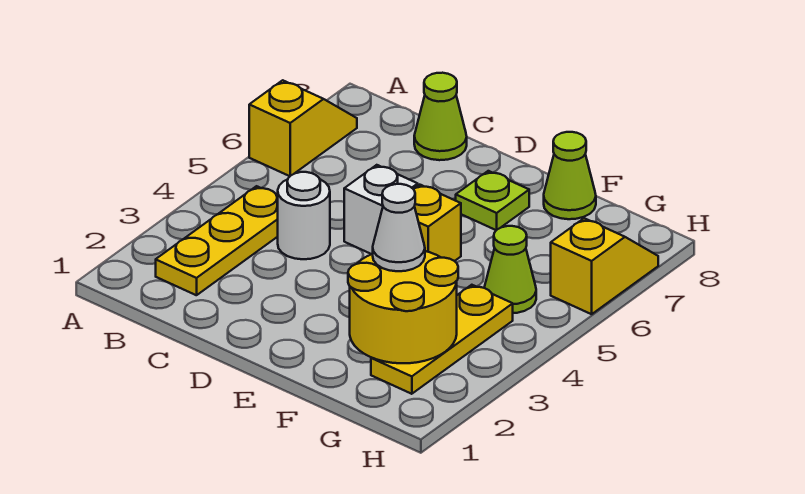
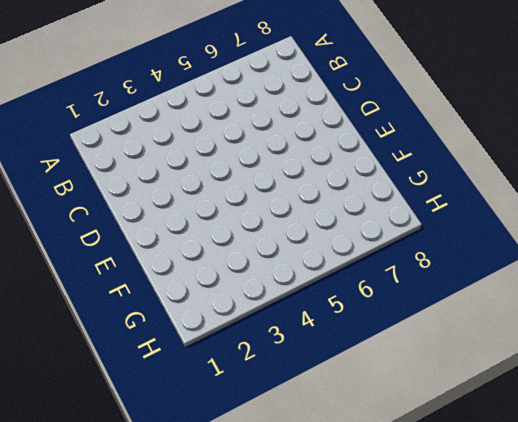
none -> yellow slope A6:A7 level 1 top 6
none -> yellow plate B2:B4 level 1
none -> white round brick C4 level 1

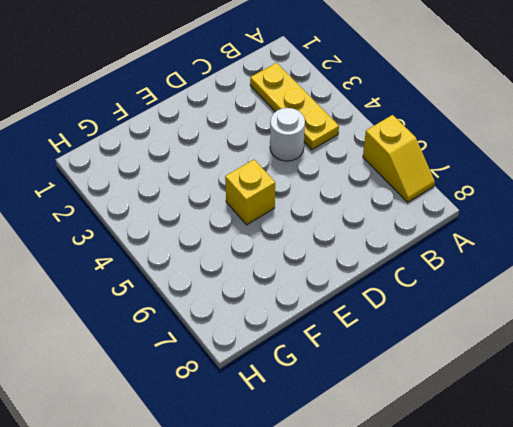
none -> lime cone C8 level 1
none -> white brick D5 level 1
none -> lime plate E7 level 1

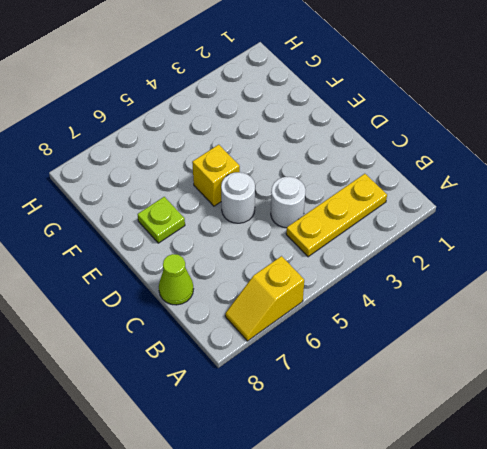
white round brick D5 level 1 -> white brick D5 level 1
none -> lime cone F8 level 1
none -> yellow plate G2:G4 level 1
none -> lime cone G5 level 1

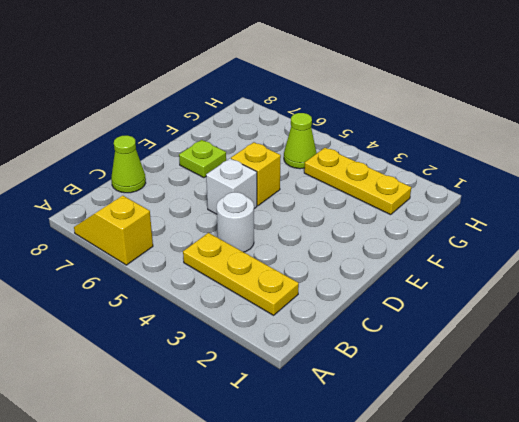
none -> lime cone F8 level 1
none -> yellow slope H6:H7 level 1 top 6
none -> yellow round brick F2:G3 level 2

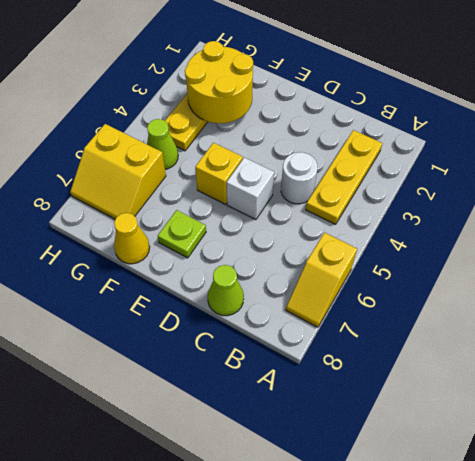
yellow cone F8 level 1 -> lime cone F8 level 1
yellow slope G6:H7 level 1 top 6 -> yellow slope H6:H7 level 1 top 6
none -> white cone F3 level 3

